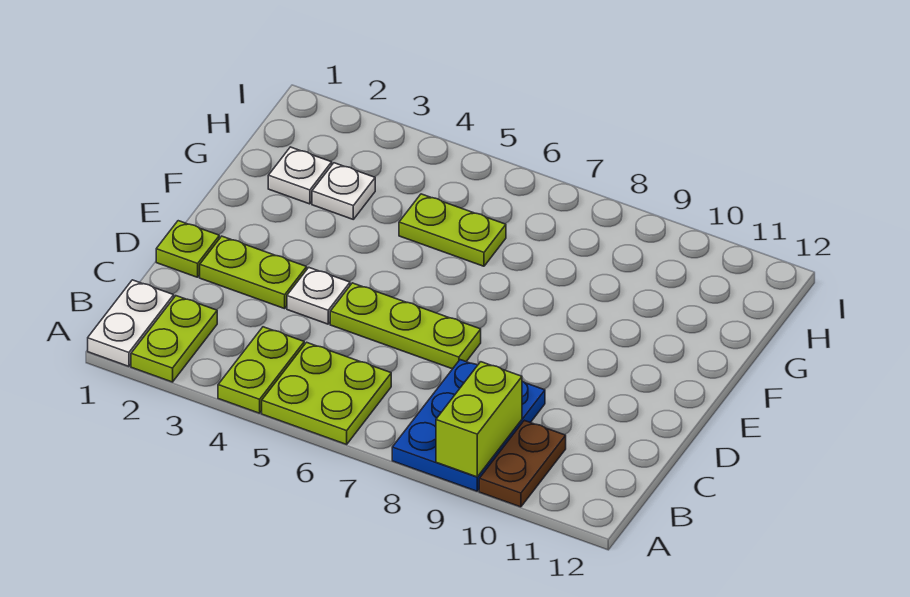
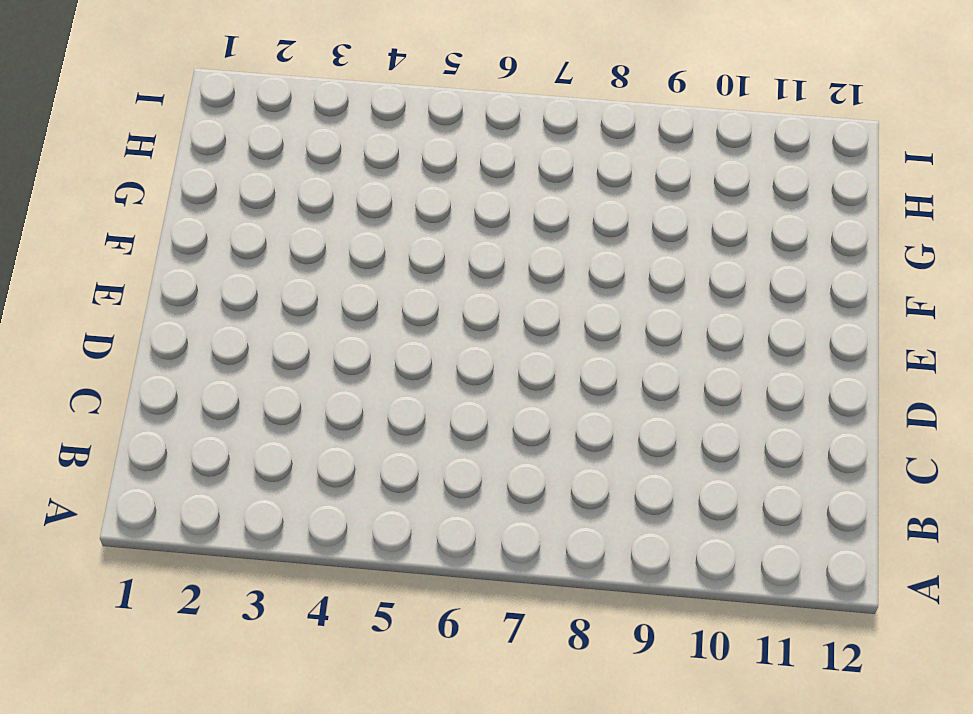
none -> white plate A1:B1 level 1
none -> lime plate A2:B2 level 1
none -> lime plate A4:B4 level 1

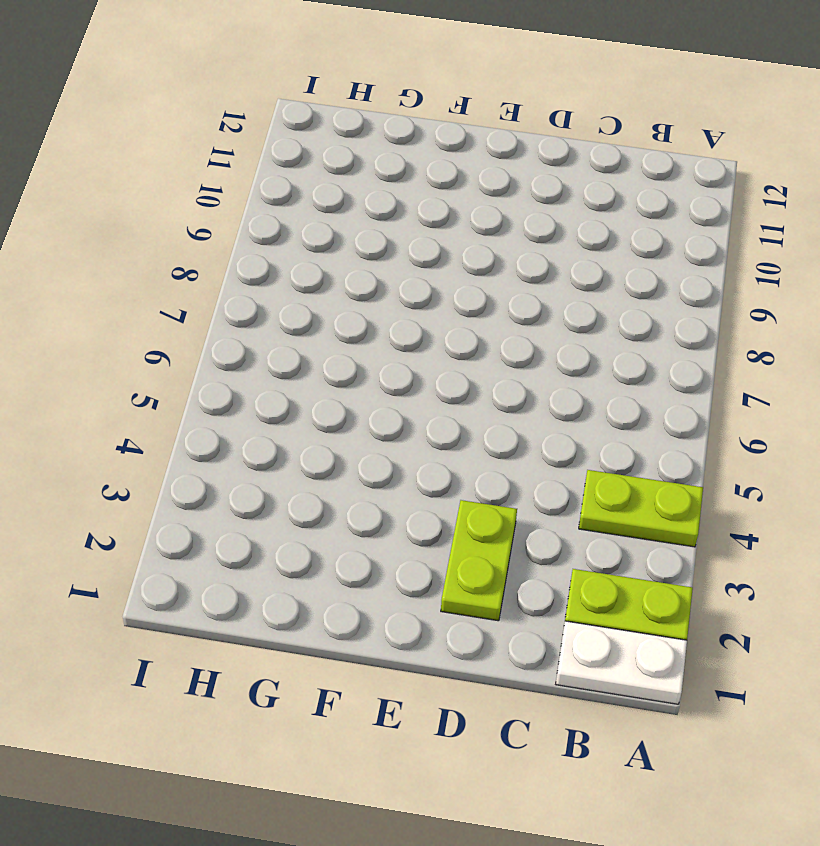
none -> lime plate A5:B6 level 1
none -> blue plate A8:C9 level 1
none -> brown plate A10:B10 level 1

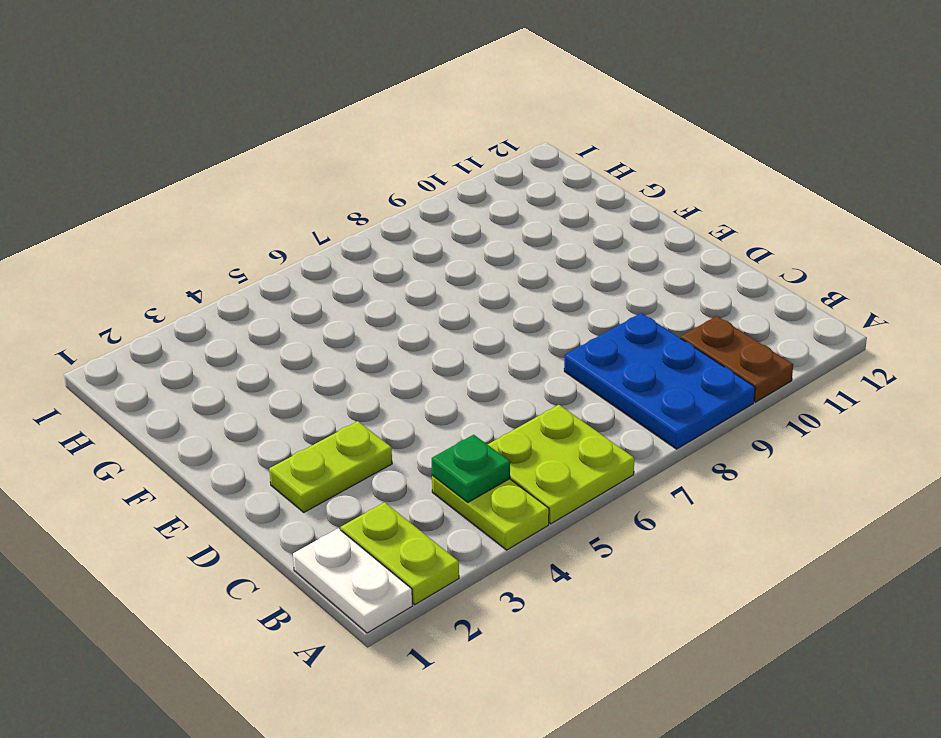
green plate B4 level 2 -> none
none -> lime plate D1 level 1
none -> white plate D4 level 1
none -> lime plate D5:D7 level 1

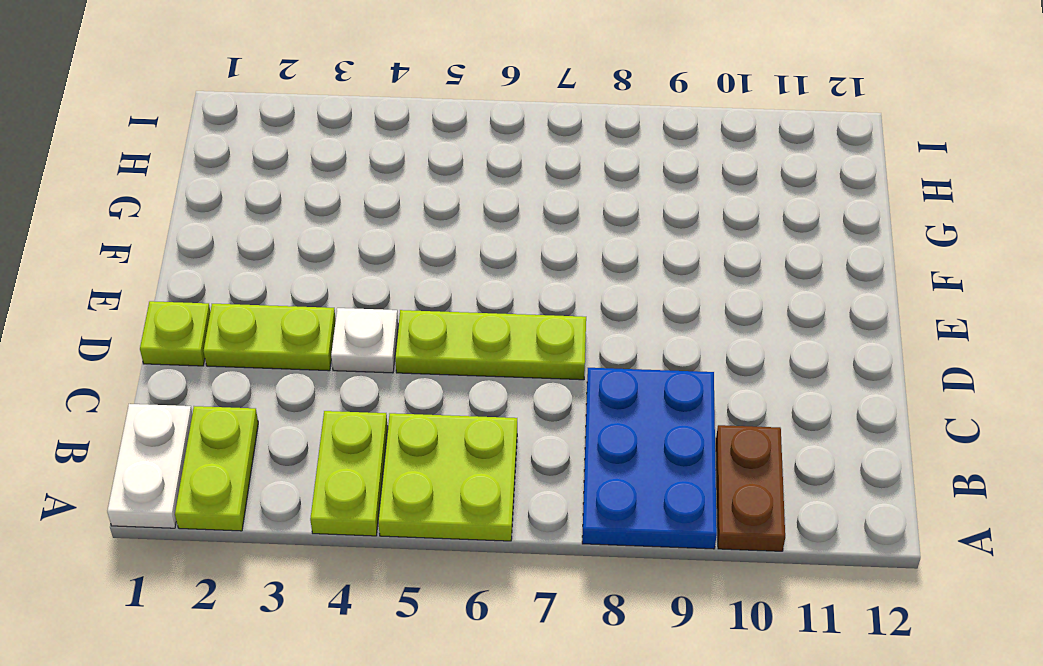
none -> white plate G2 level 1
none -> white plate G3 level 1
none -> lime plate G5:G6 level 1

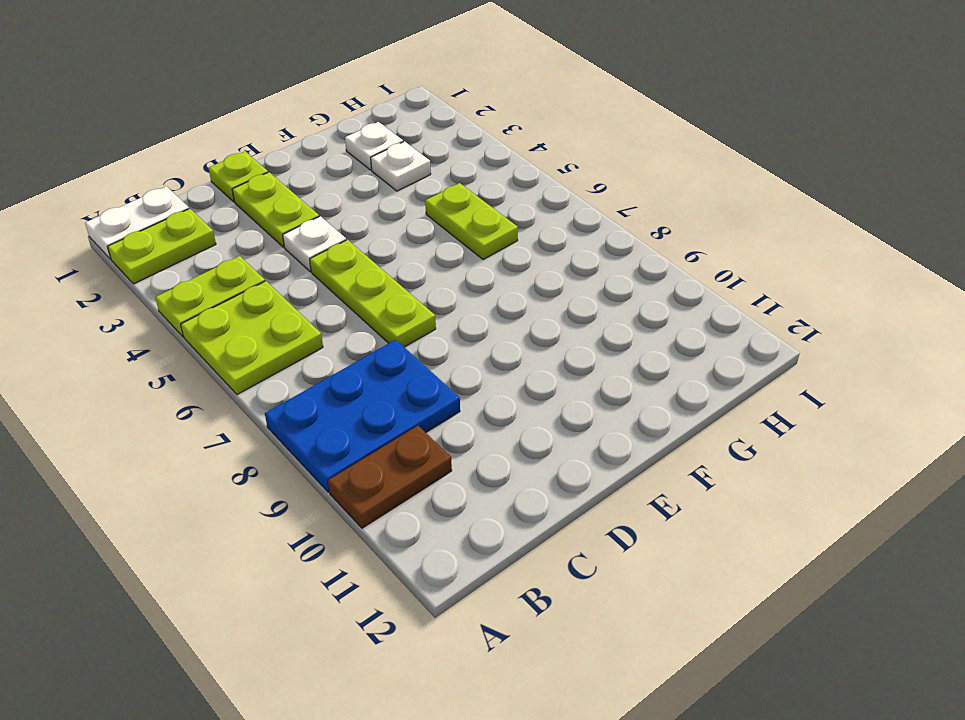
none -> lime brick A9:B9 level 2

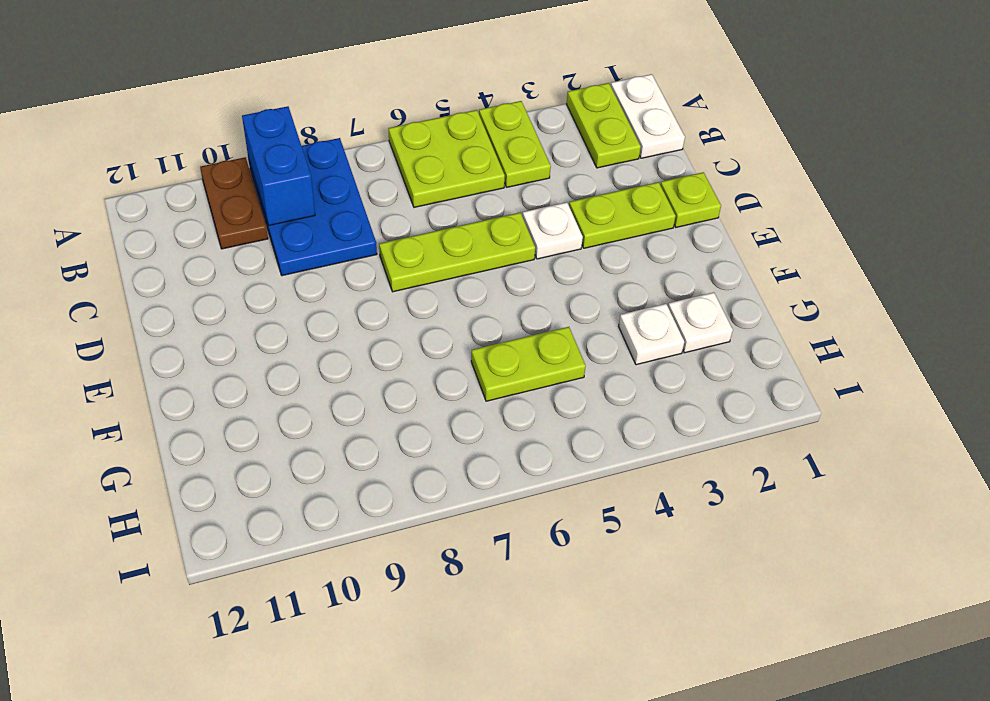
blue brick A9:B9 level 2 -> lime brick A9:B9 level 2

